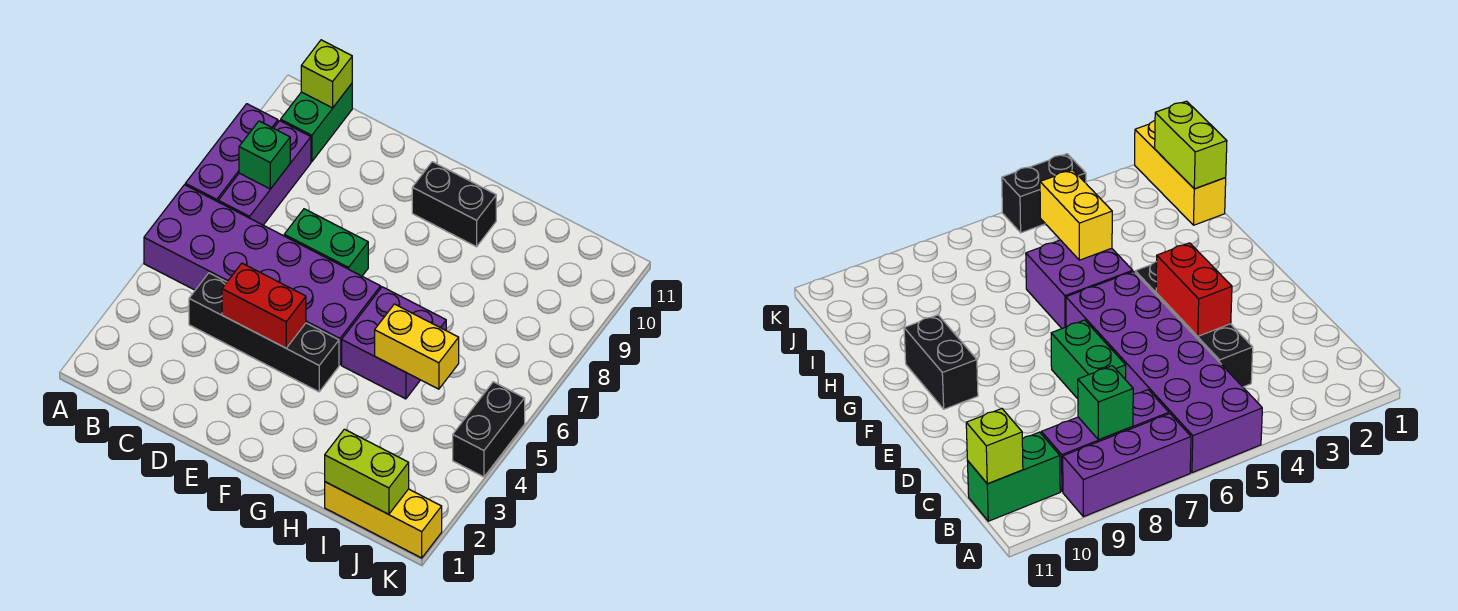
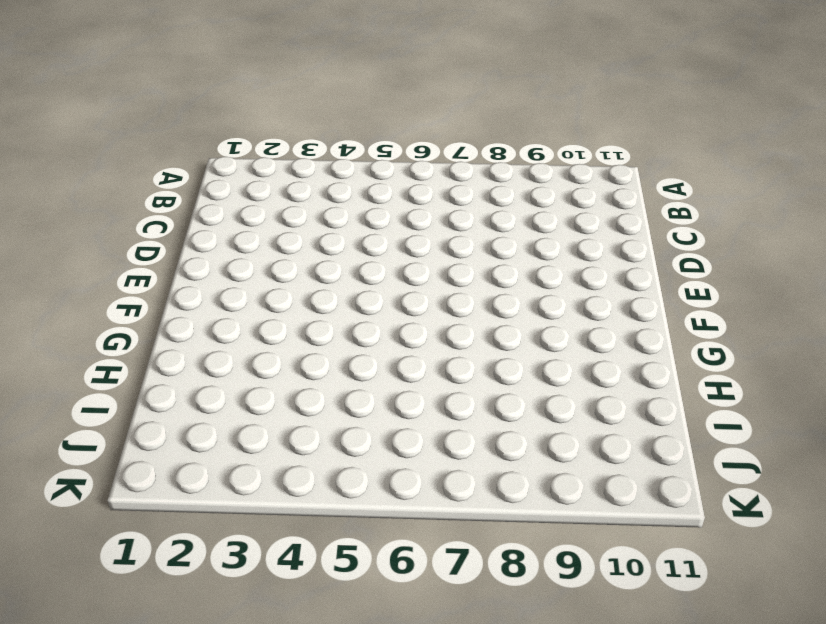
none -> purple brick A5:F6 level 1
none -> purple brick A7:A9 level 1
none -> purple brick B7:B9 level 1

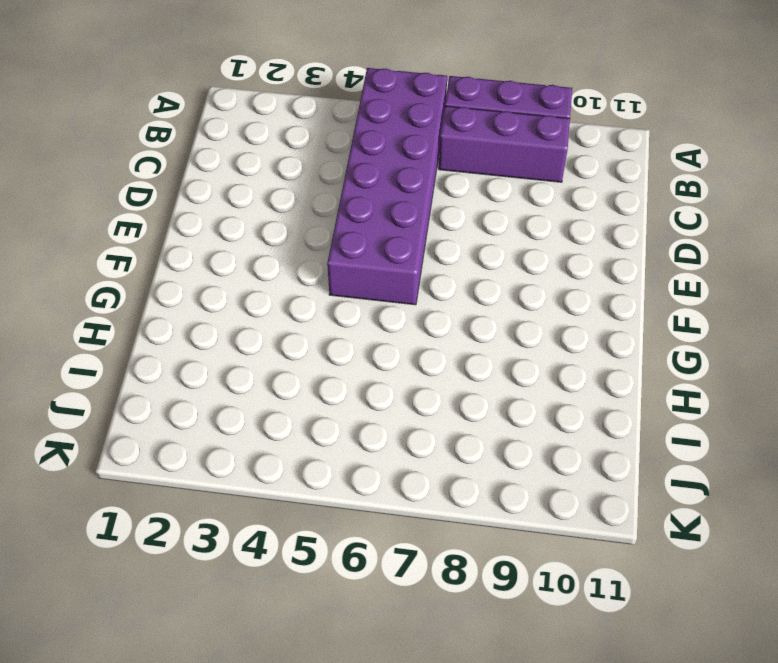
none -> green brick B10:B11 level 1
none -> black brick C4:F4 level 1
none -> green brick D7:E7 level 1

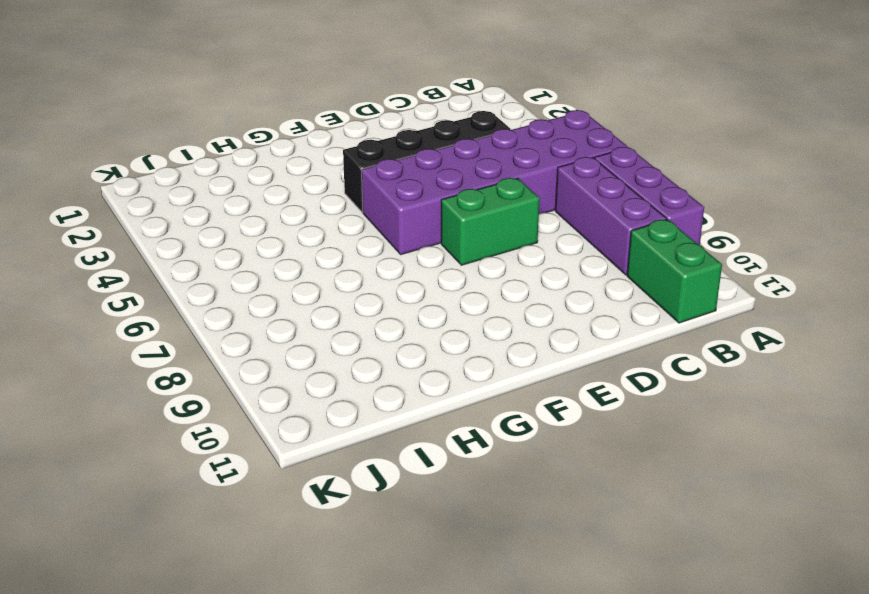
none -> black brick F10:G10 level 1
none -> purple brick G5:H6 level 1
none -> yellow brick I1:K1 level 1

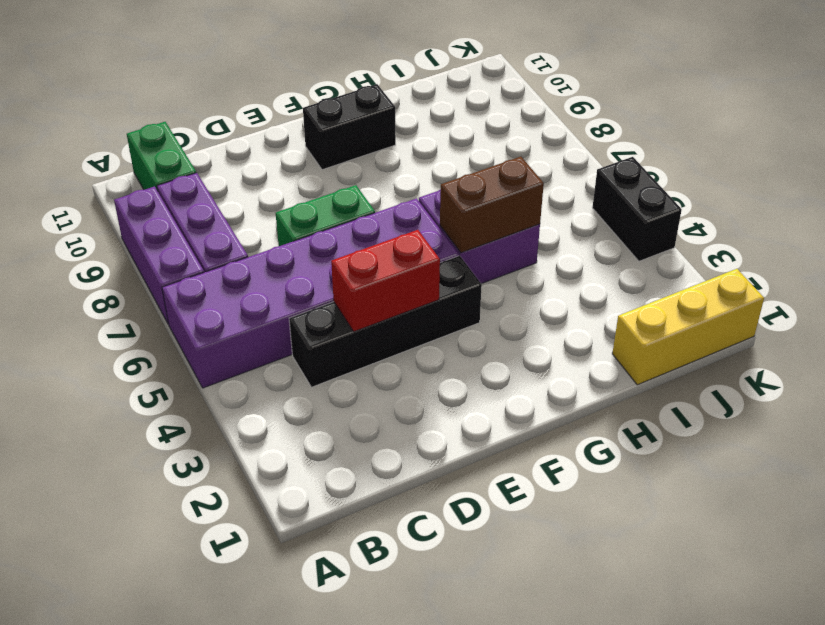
brown brick G5:H5 level 2 -> yellow brick H5:I5 level 2
none -> green brick B8 level 2
none -> lime brick B11 level 2
none -> lime brick I1:J1 level 2

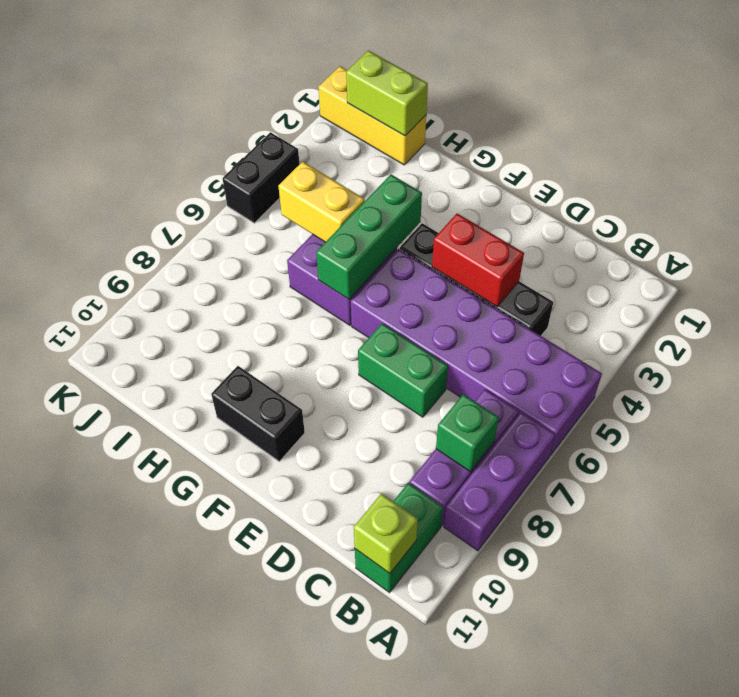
green brick G4:G6 level 2 -> none

